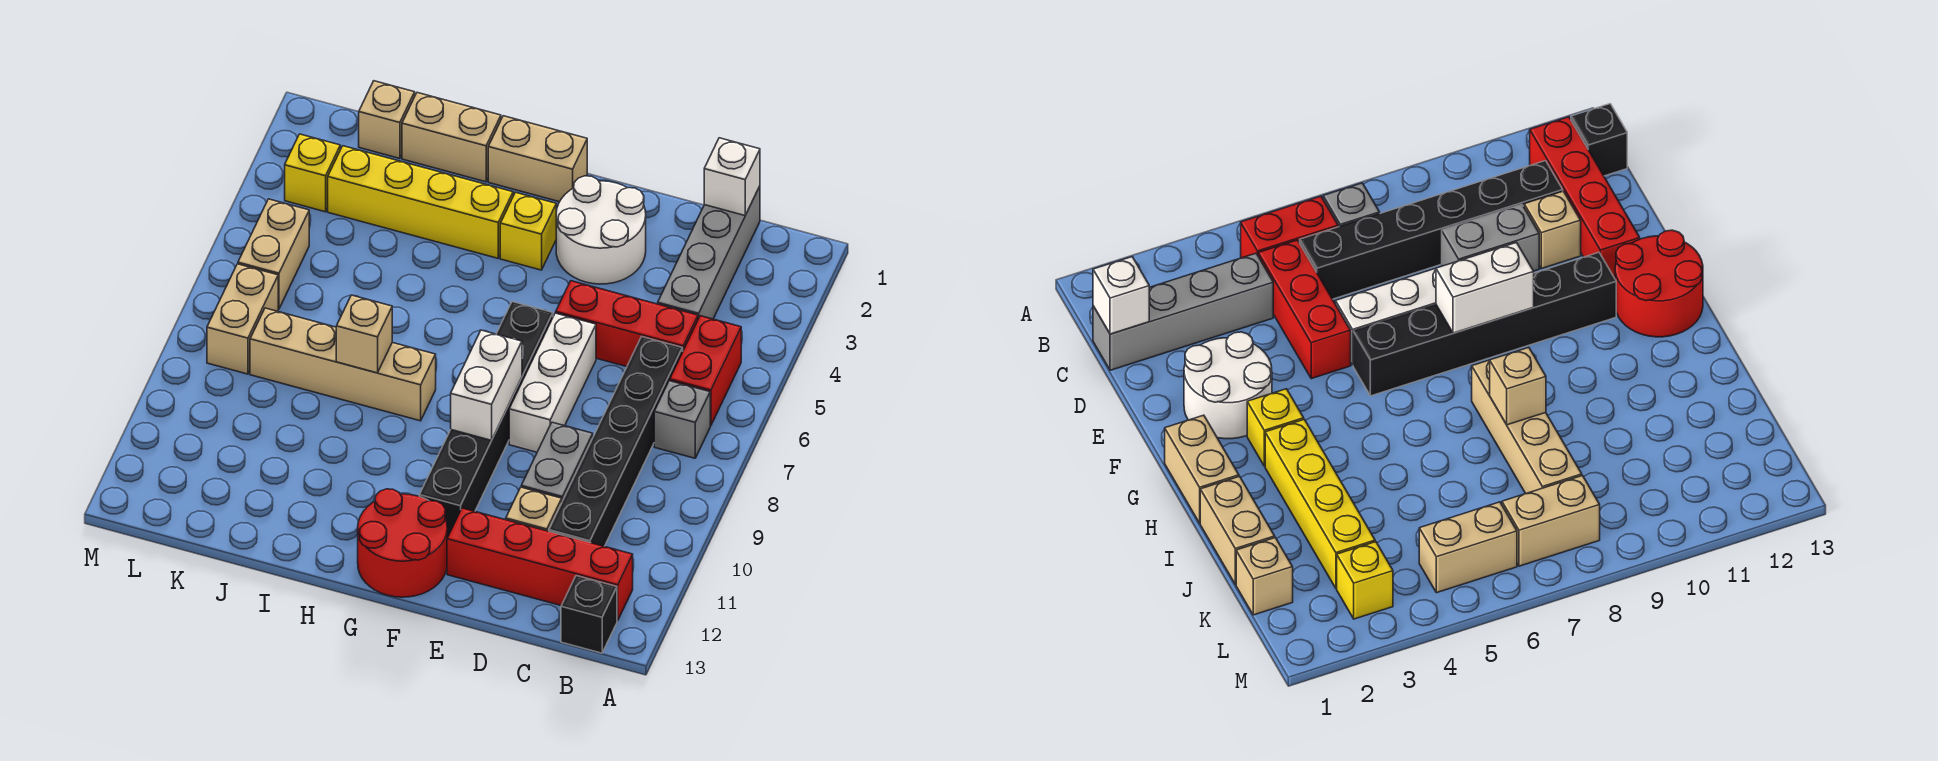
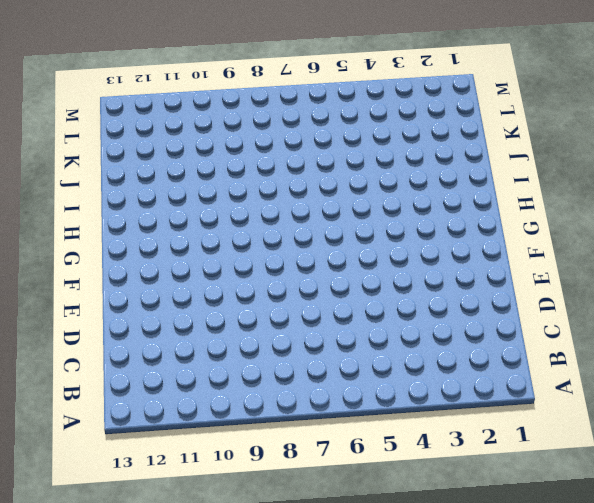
none -> red brick B5:B6 level 1
none -> grey brick B7 level 1
none -> red brick B12:E12 level 1

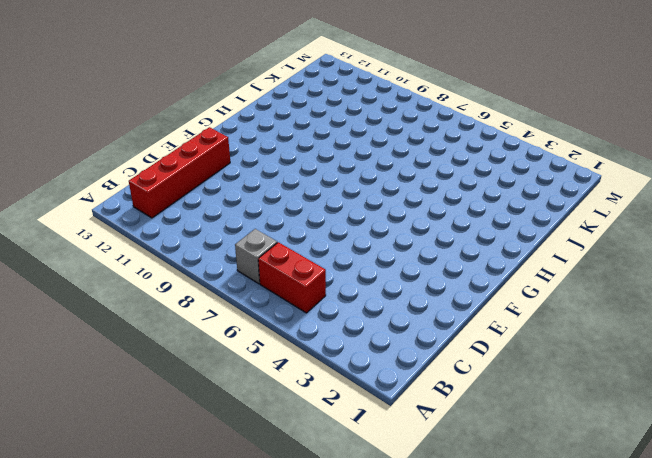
none -> black brick B13 level 1
none -> grey brick C1:C4 level 1
none -> red brick C5:E5 level 1

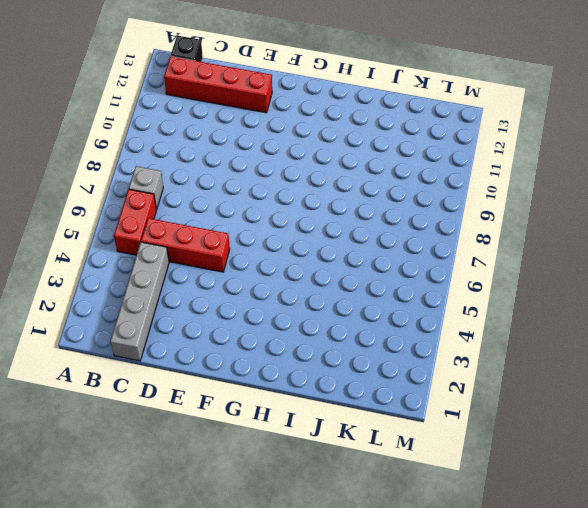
none -> black brick C6:C11 level 1
none -> grey brick D9:D10 level 1
none -> tan brick D11 level 1

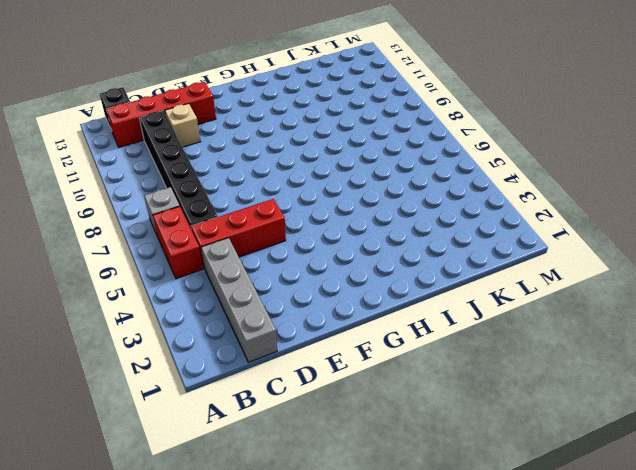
none -> grey brick D9:D10 level 1
none -> white round brick E2:F3 level 1
none -> white brick E6:E8 level 1

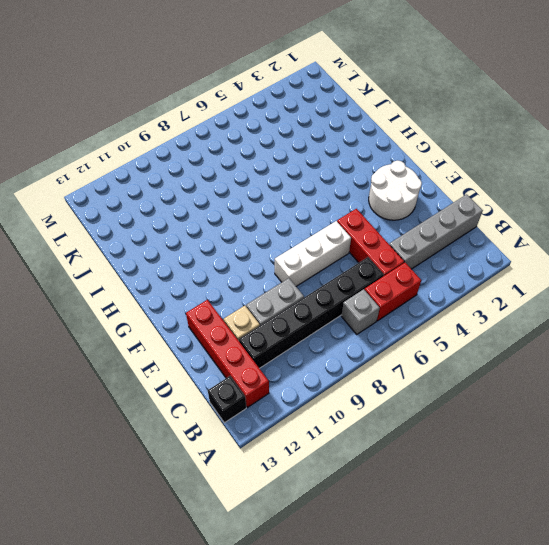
none -> black brick F6:F11 level 1
none -> red round brick F12:G13 level 1
none -> tan brick G1:H1 level 1

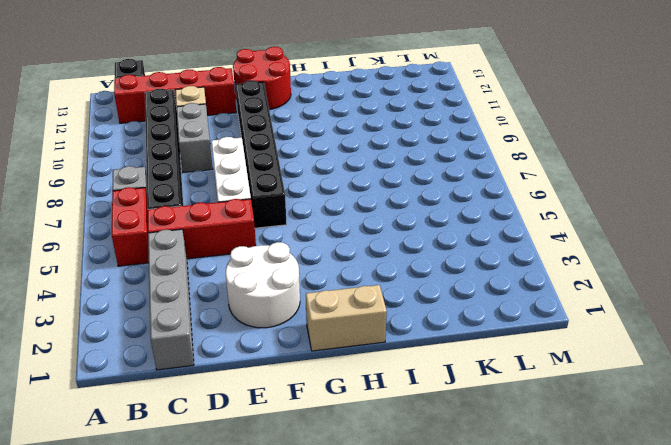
none -> yellow brick G3 level 1
none -> yellow brick H3:K3 level 1
none -> tan brick H8:K8 level 1

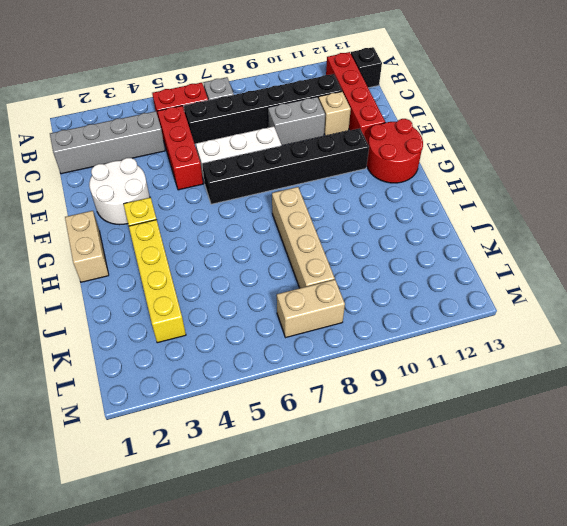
none -> tan brick I1:J1 level 1
none -> tan brick K1 level 1
none -> yellow brick L3 level 1

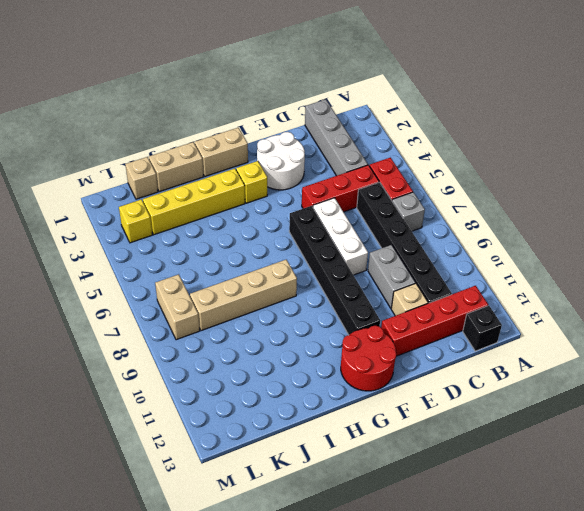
none -> tan brick L5:L6 level 1
none -> white brick C1 level 2
none -> white brick F8:F9 level 2

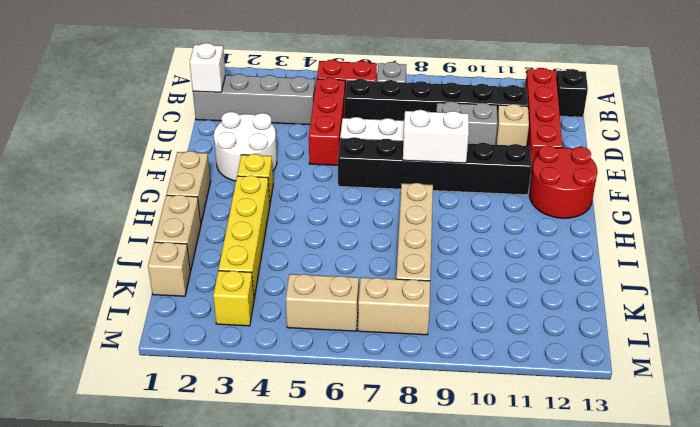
none -> tan brick I8 level 2

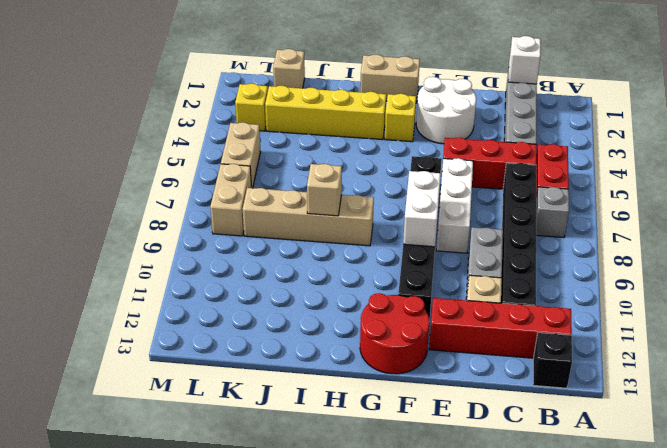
none -> tan brick I1:J1 level 1

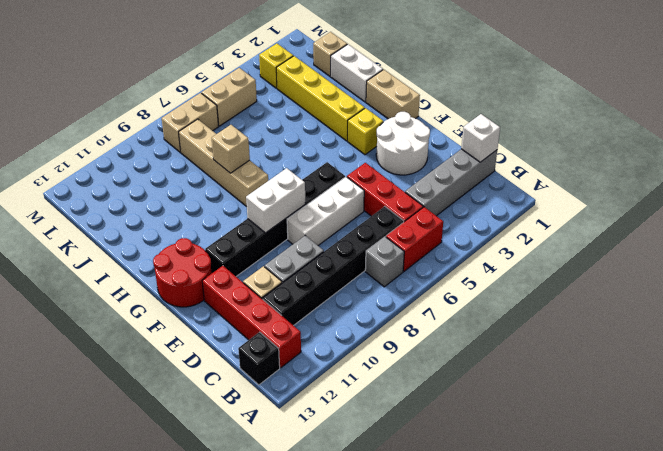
white brick I1:J1 level 1 -> tan brick I1:J1 level 1

